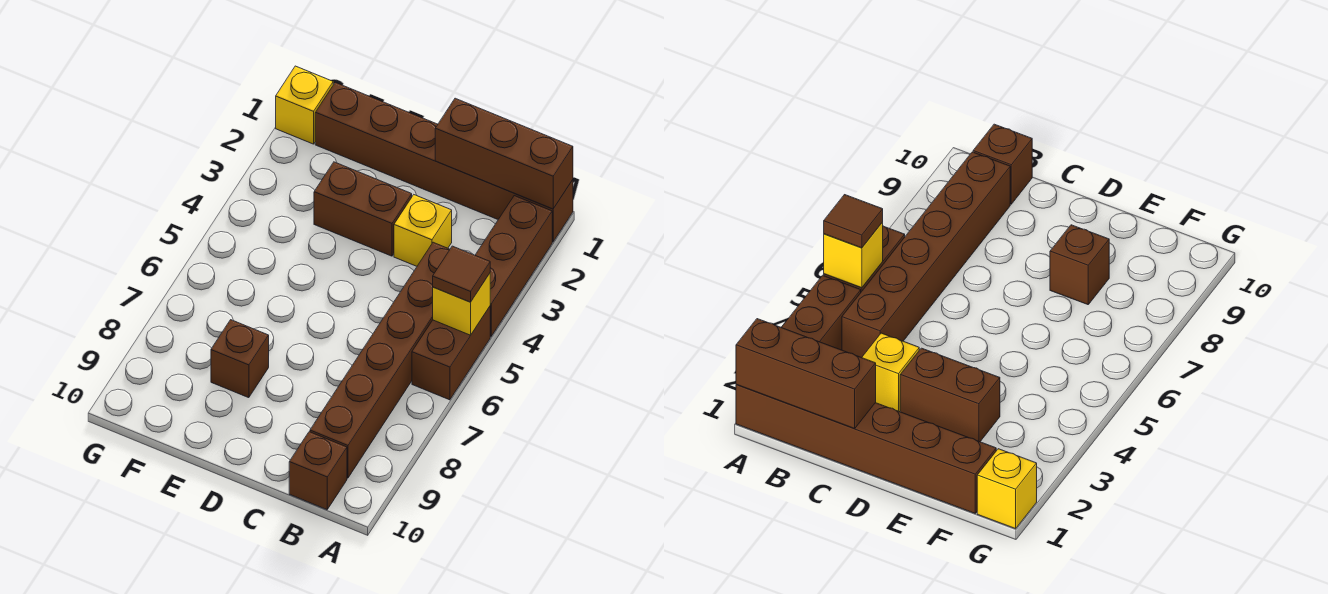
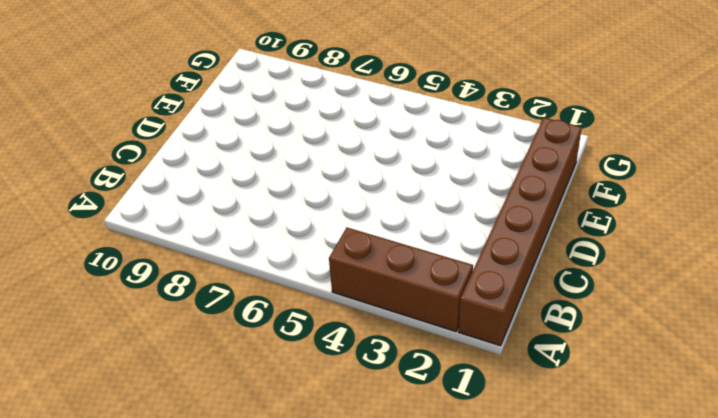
none -> brown brick A5:A6 level 1
none -> brown brick B4:B9 level 1
none -> brown brick B10 level 1

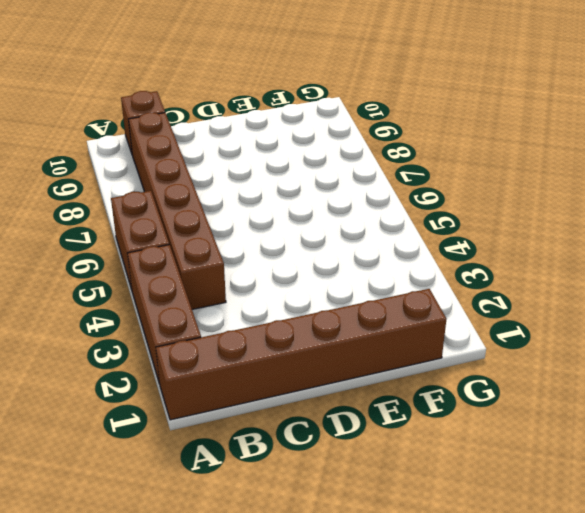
none -> yellow brick C3 level 1
none -> brown brick D3:E3 level 1
none -> brown brick E8 level 1

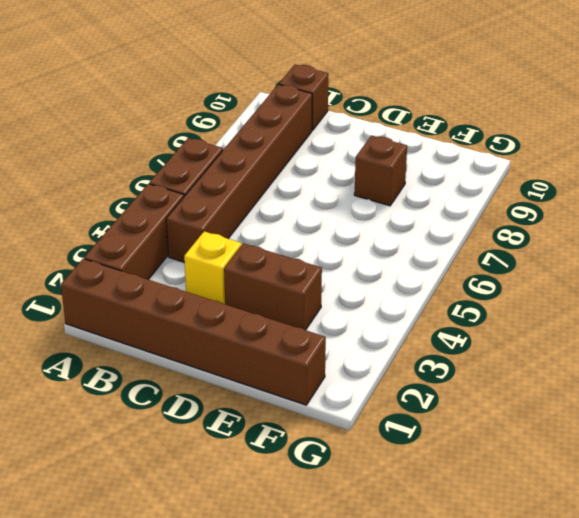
none -> yellow brick G1 level 1
none -> brown brick A1:C1 level 2
none -> yellow brick A5 level 2

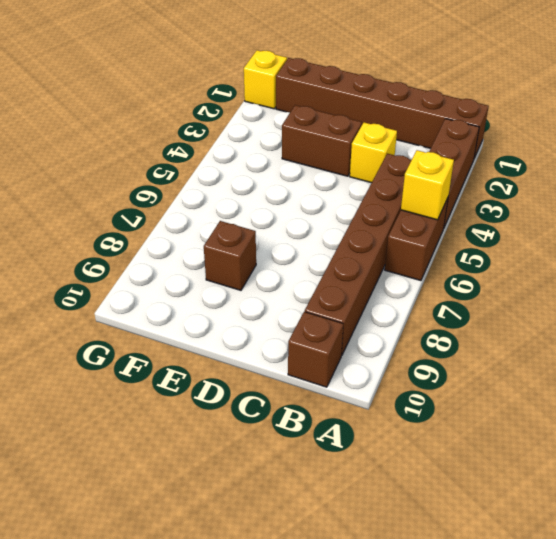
none -> brown brick A1:C1 level 2
none -> brown tile A5 level 3

